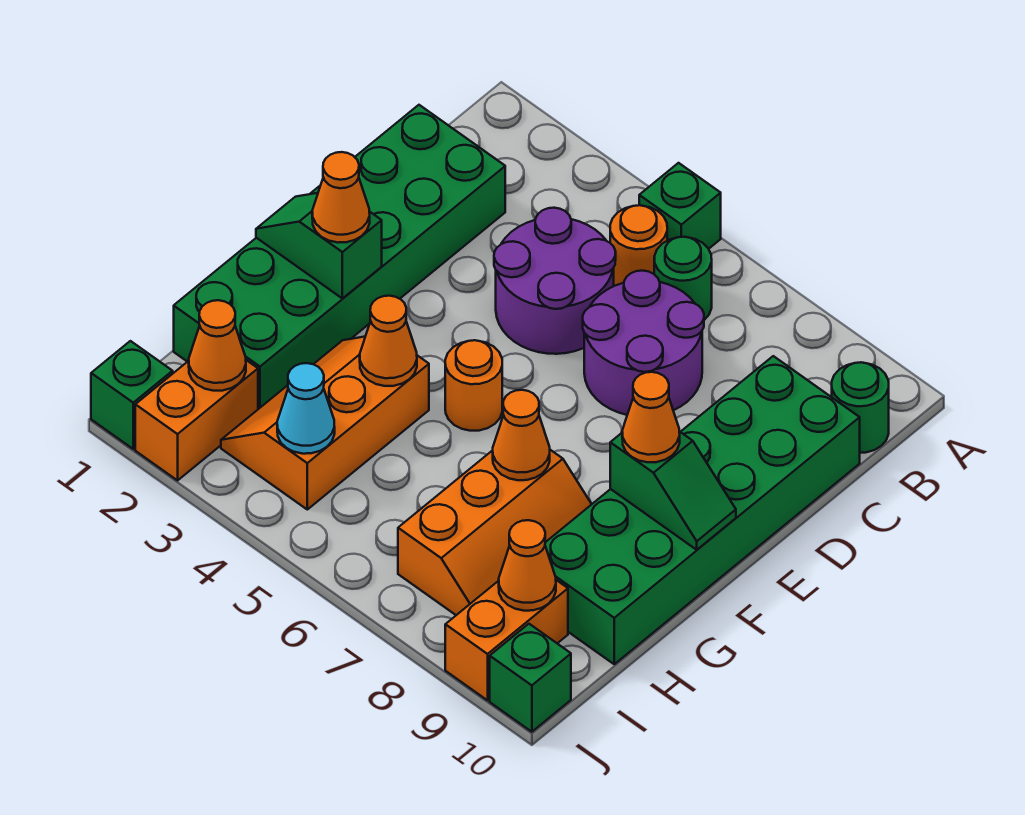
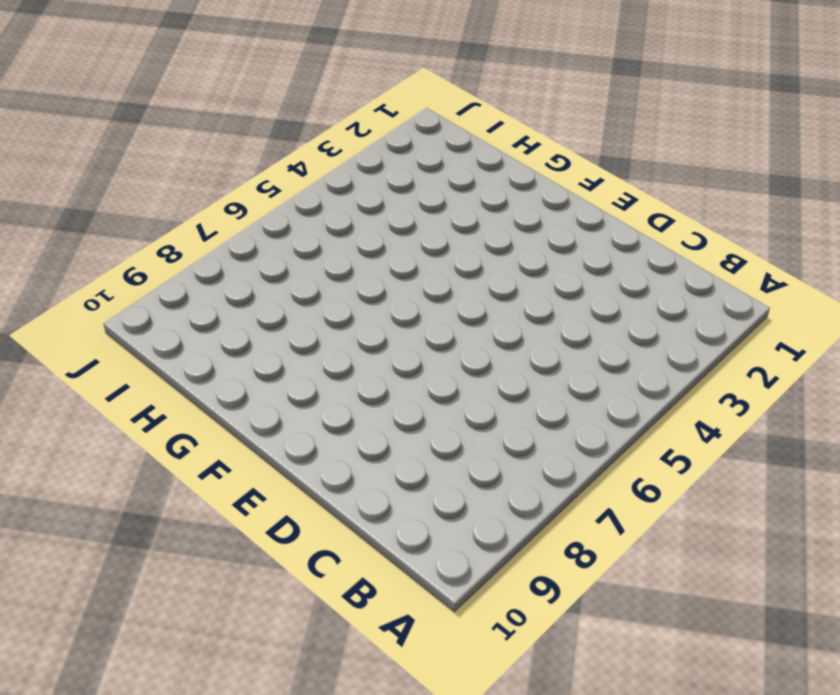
none -> green brick A5 level 1
none -> orange round brick B5 level 1
none -> green round brick B6 level 1

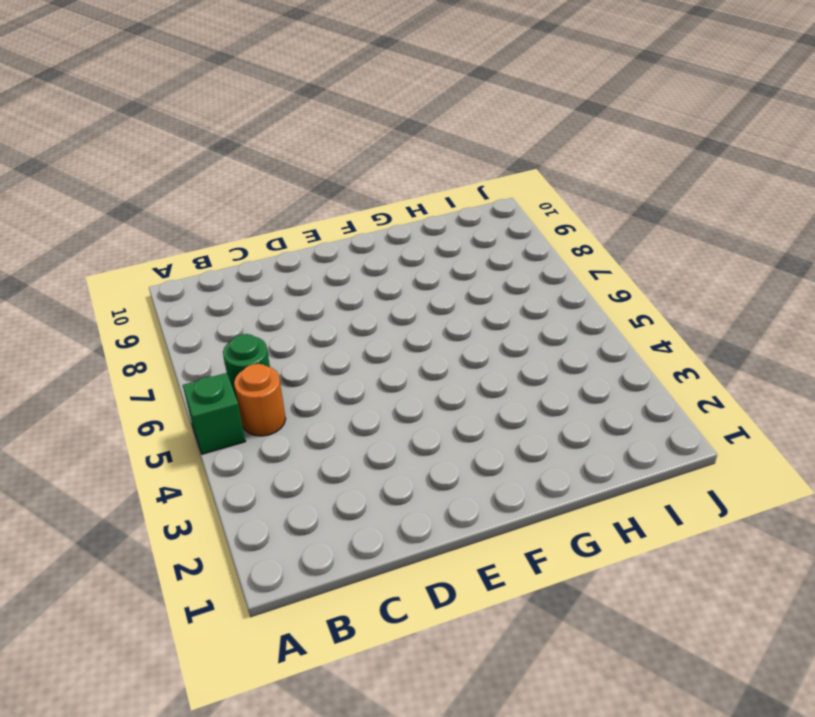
none -> green round brick B10 level 1
none -> green brick C1:H2 level 1
none -> purple round brick C4:D5 level 1

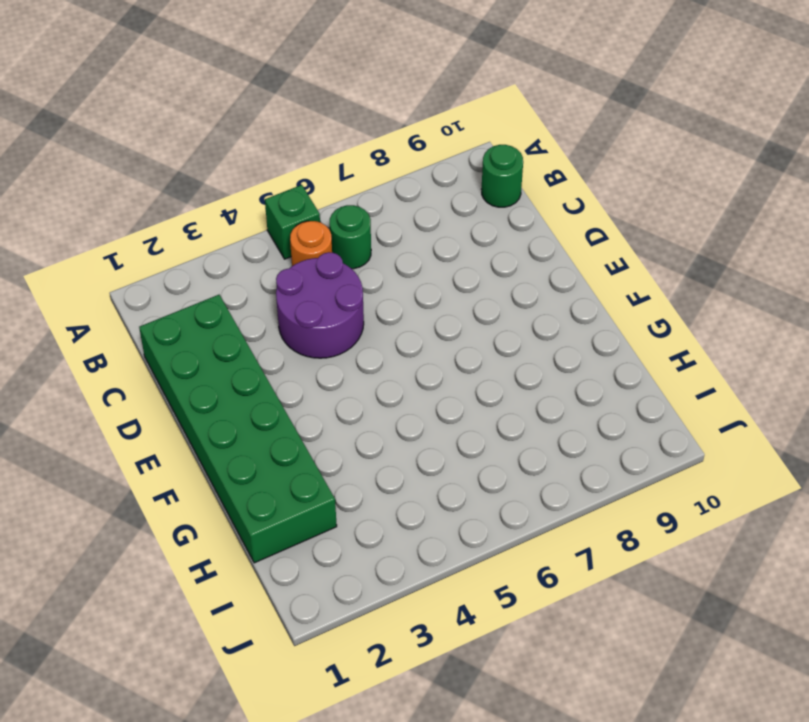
none -> purple round brick C6:D7 level 1
none -> green brick C9:H10 level 1
none -> orange round brick F5 level 1

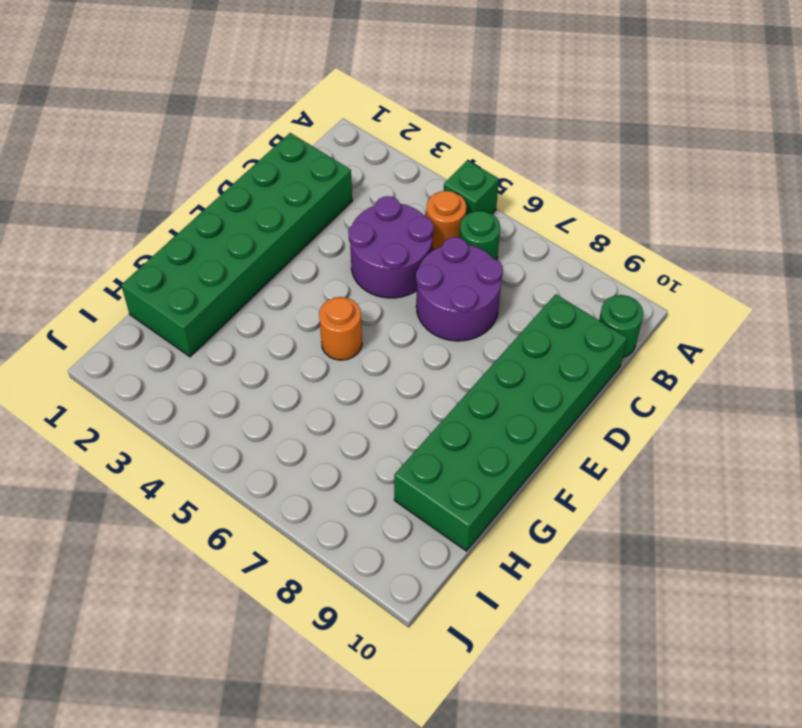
none -> orange slope G3:I4 level 1 top 4
none -> orange slope G7:I8 level 1 top 7
none -> orange brick I2:J2 level 1

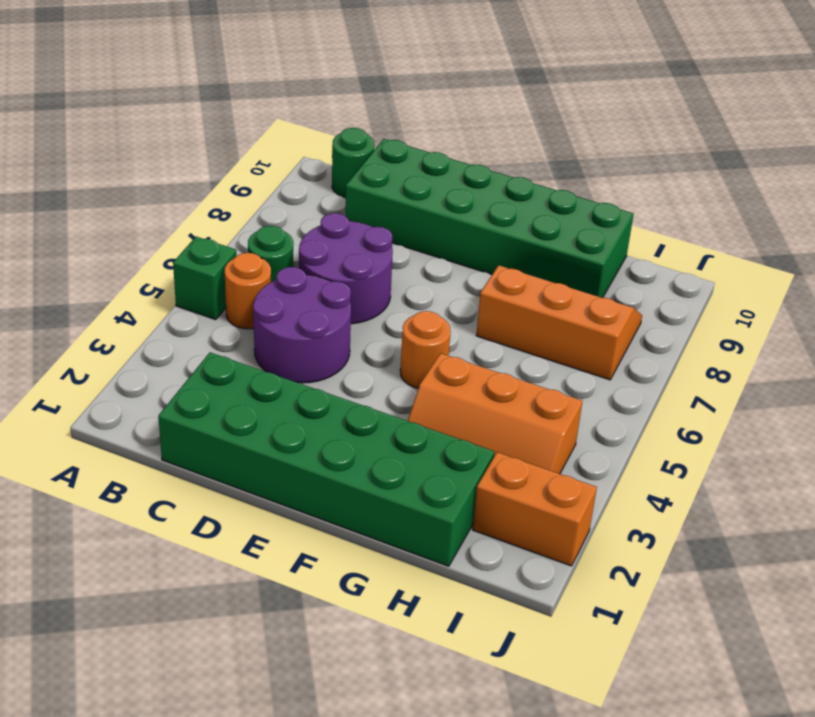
none -> orange brick I9:J9 level 1
none -> green brick J1 level 1
none -> green brick J10 level 1

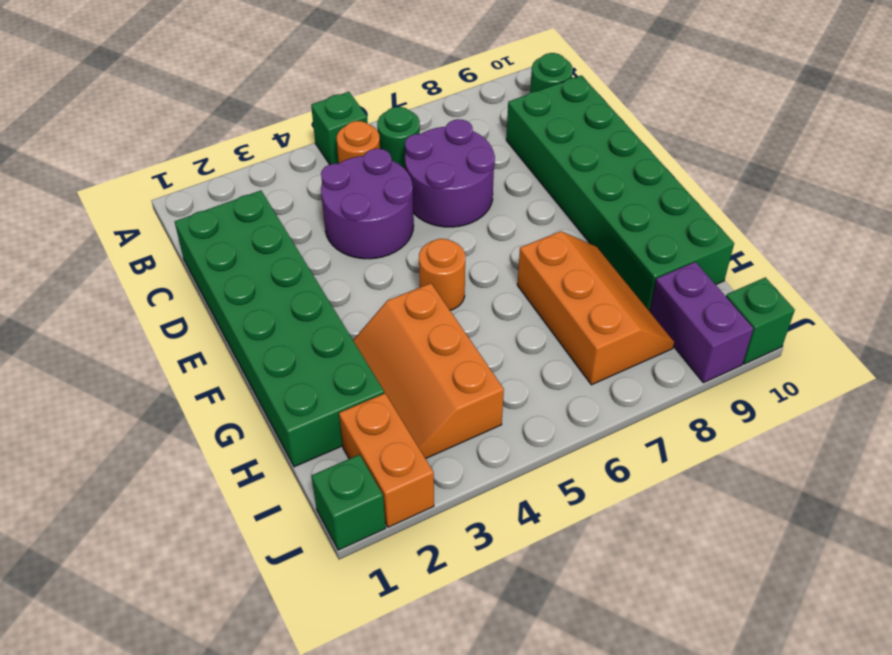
purple brick I9:J9 level 1 -> orange brick I9:J9 level 1
none -> green slope F1:F2 level 2 top 2
none -> green slope F9:F10 level 2 top 9
none -> orange cone G4 level 2

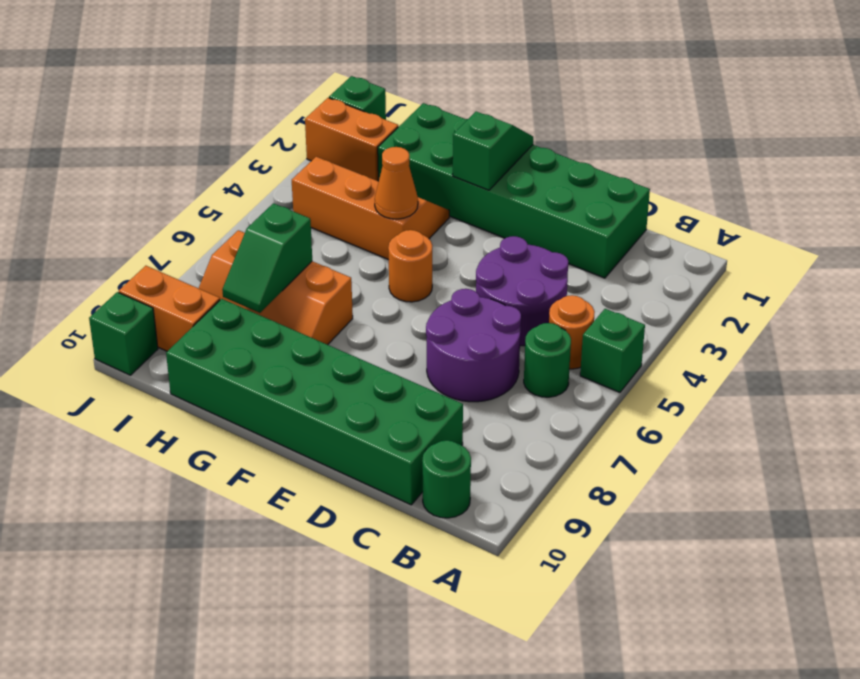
green slope H7:H8 level 2 top 7 -> green slope F9:F10 level 2 top 9
none -> orange cone G7 level 2
none -> orange cone I2 level 2
none -> cyan cone I4 level 2

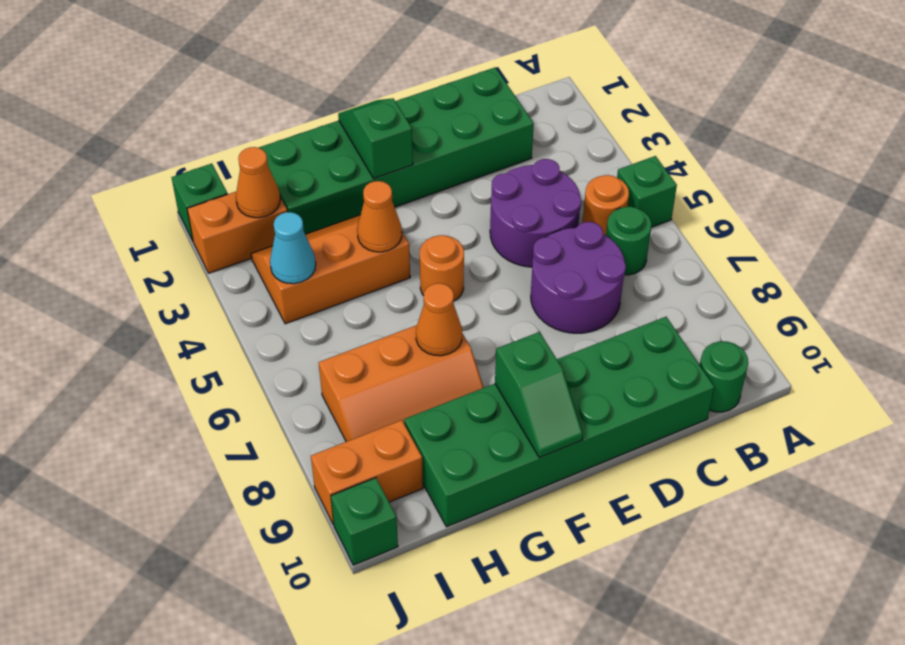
none -> orange cone I9 level 2
none -> orange cone F2 level 3
none -> orange cone F9 level 3

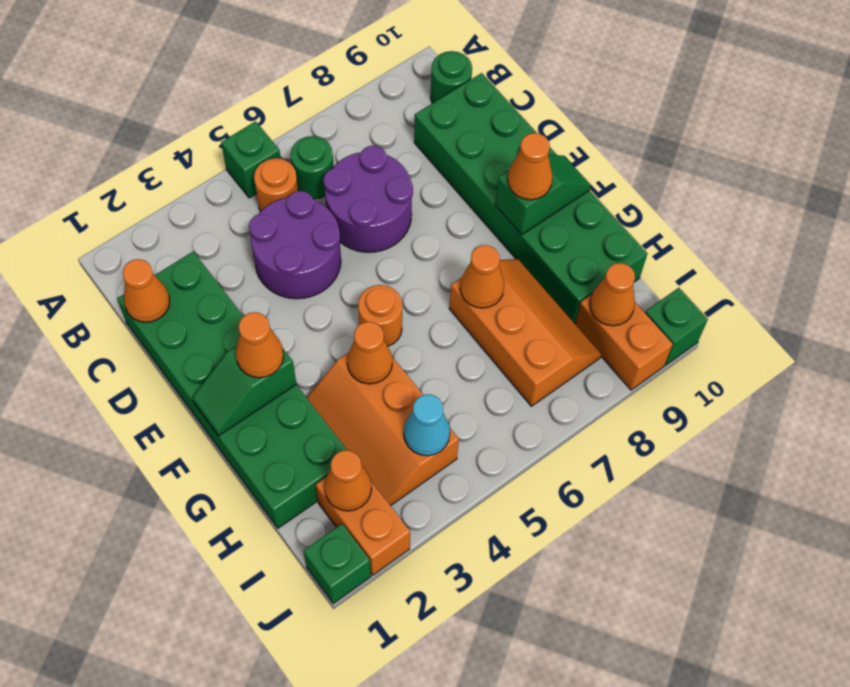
orange cone C1 level 2 -> none

